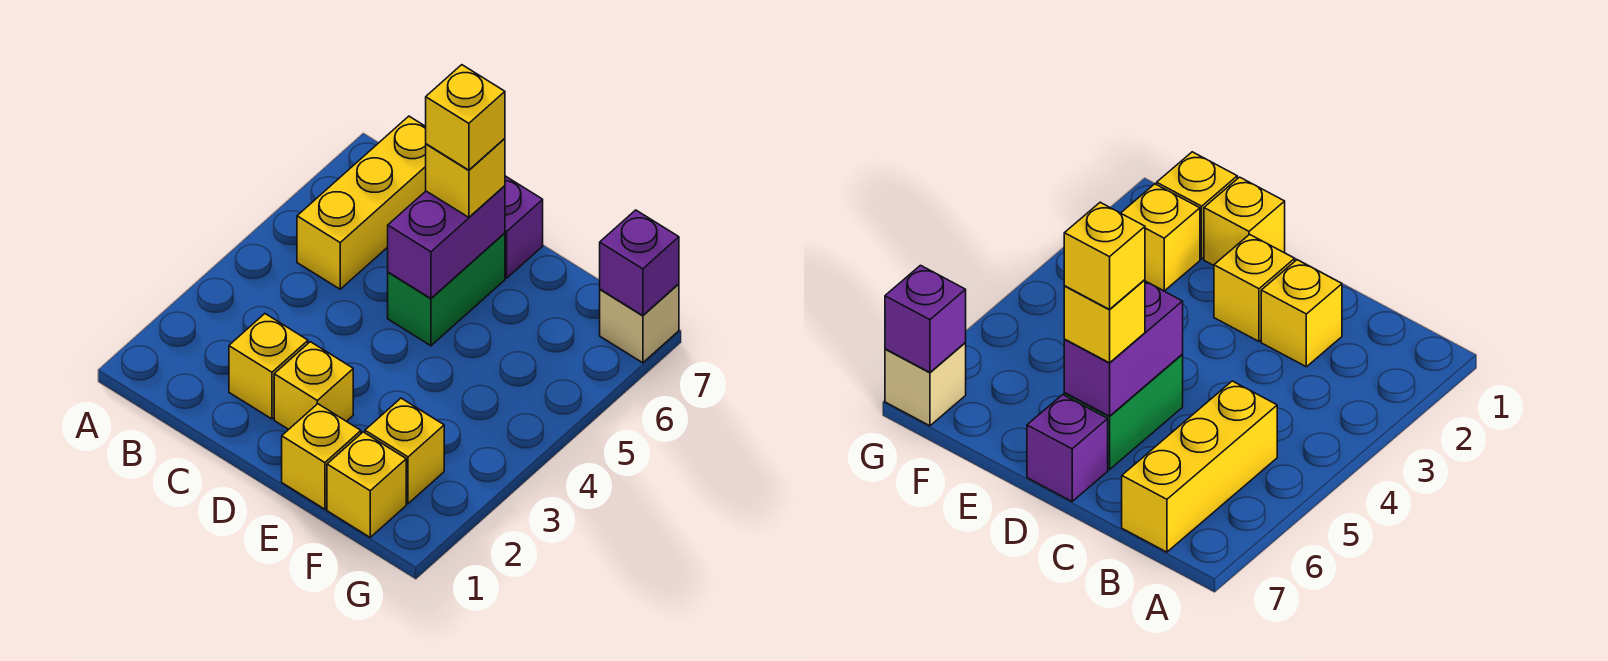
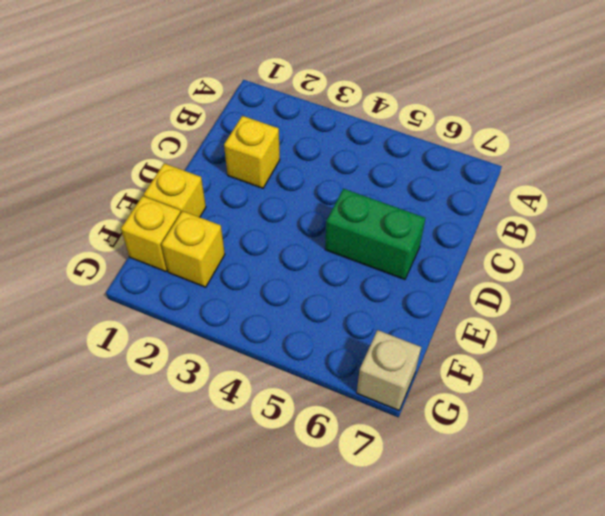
none -> yellow brick B5:B7 level 1
none -> yellow brick D2 level 1
none -> purple brick D7 level 1

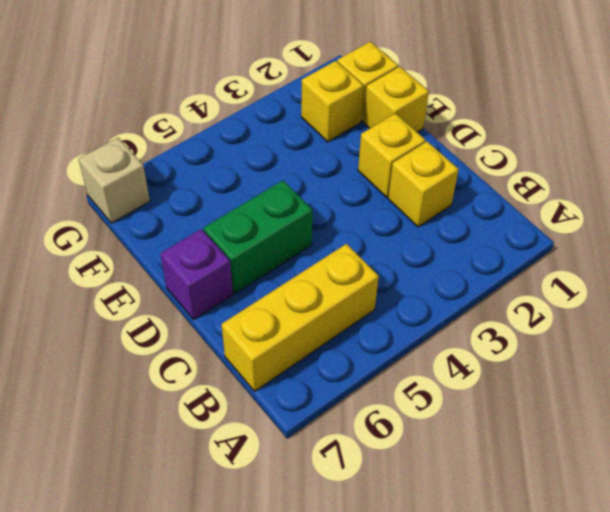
none -> purple brick D5:D6 level 2
none -> purple brick G7 level 2
none -> yellow brick D6 level 3

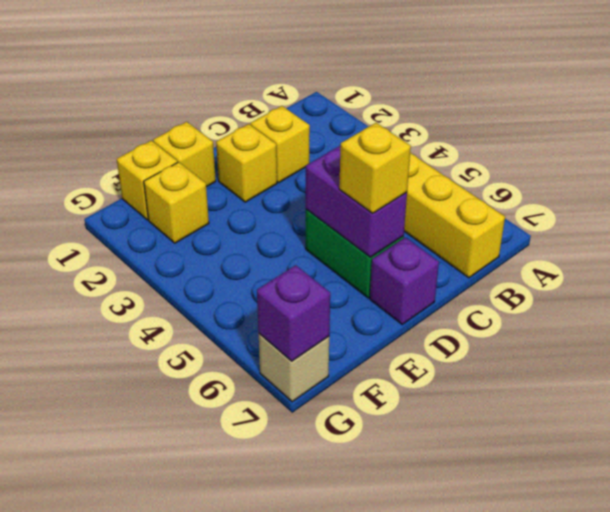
none -> yellow brick D6 level 4

